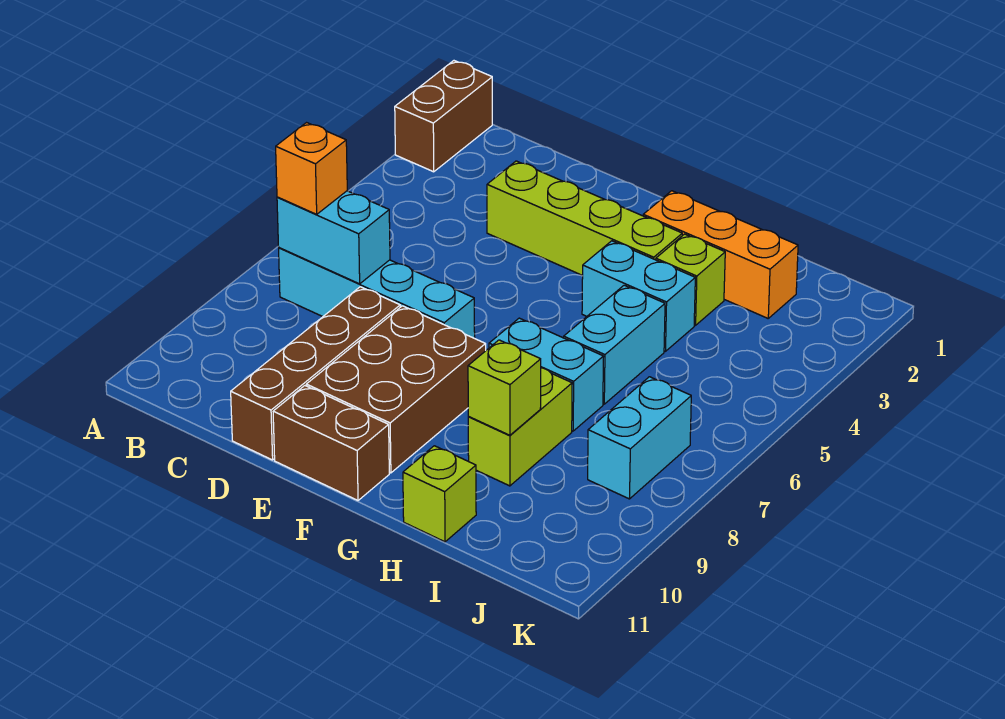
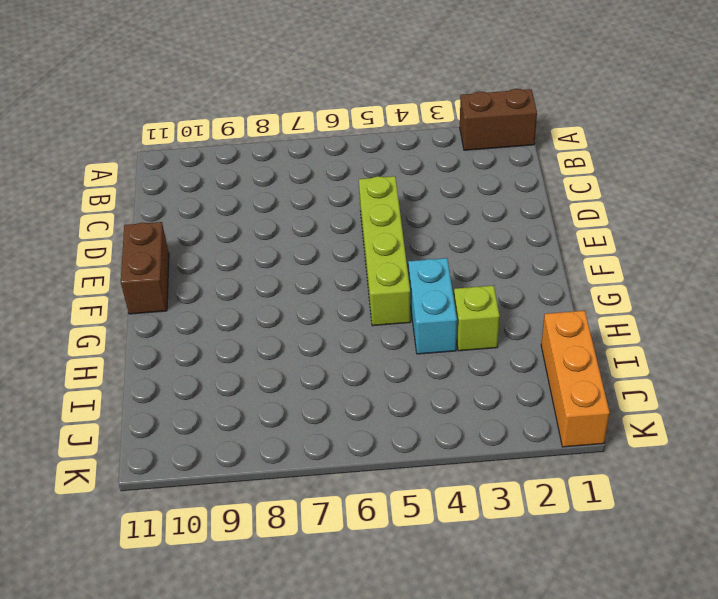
lime brick D5:G5 level 1 -> lime brick D3:G3 level 1
orange brick I1:K1 level 1 -> orange brick G2:I2 level 1
none -> cyan brick B7:E7 level 1
none -> brown brick D8:D11 level 1
none -> brown brick E8:F10 level 1

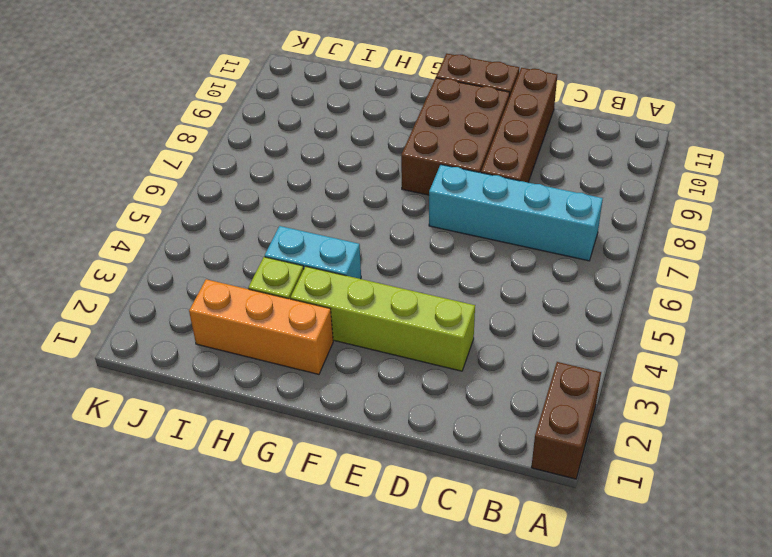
none -> cyan brick G7:H7 level 1
none -> cyan brick H5:H6 level 1
none -> lime brick H8:H9 level 1

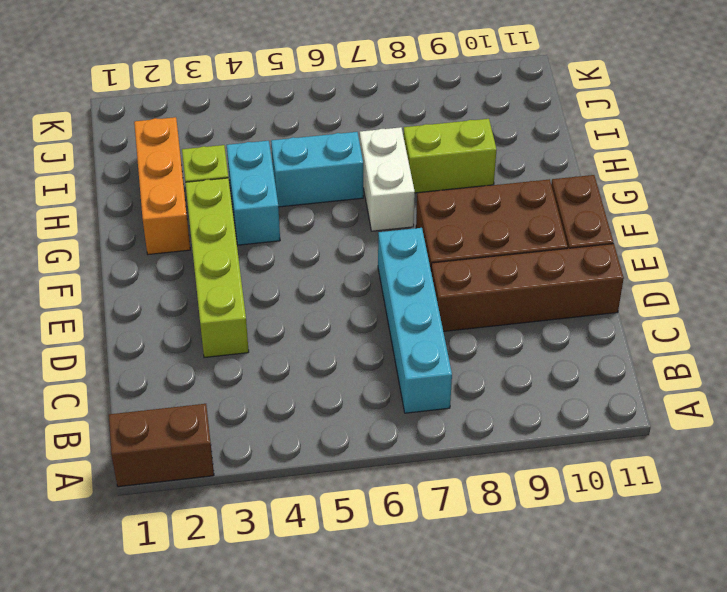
white brick G7:H7 level 1 -> cyan brick G7:H7 level 1
none -> lime brick H11 level 1
none -> cyan brick J7:J8 level 1
none -> cyan brick B7:C7 level 2

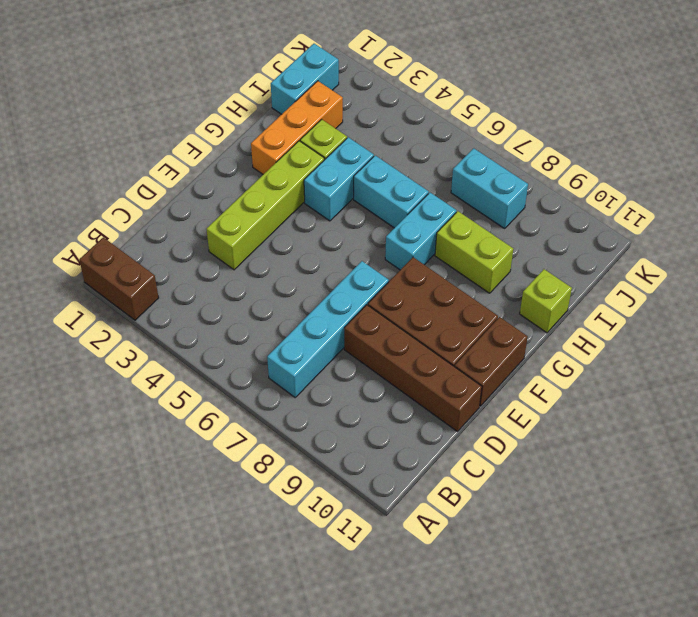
cyan brick I1:J1 level 1 -> cyan brick B7:C7 level 2
none -> lime brick H9 level 2
none -> orange brick B7 level 3

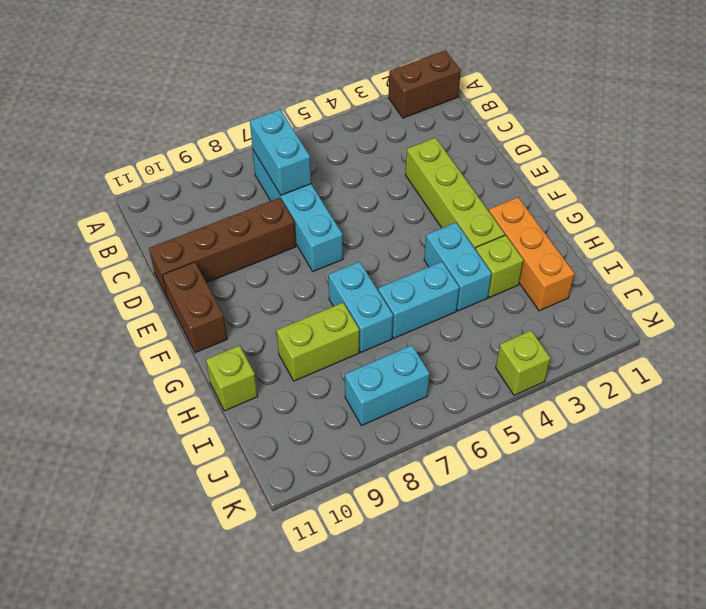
lime brick K4 level 1 -> lime brick H9 level 2
none -> brown brick E8:F10 level 1
none -> orange brick B7 level 3

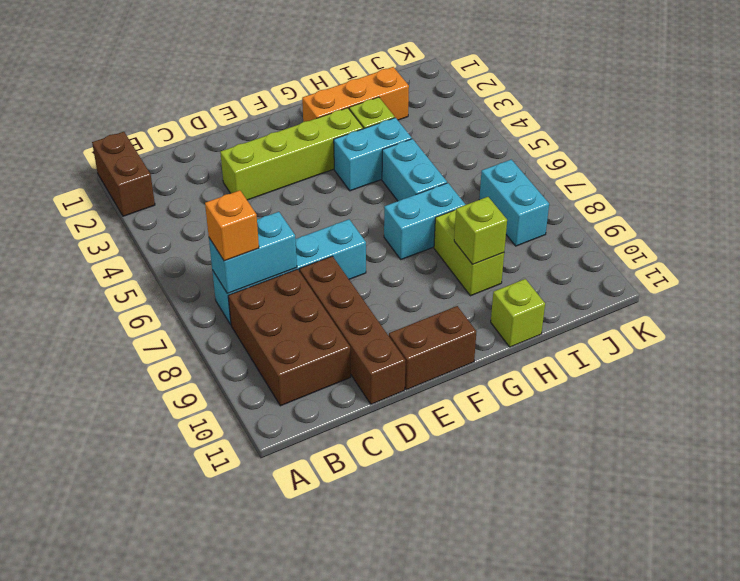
brown brick B8:C10 level 1 -> brown brick E8:F10 level 1

